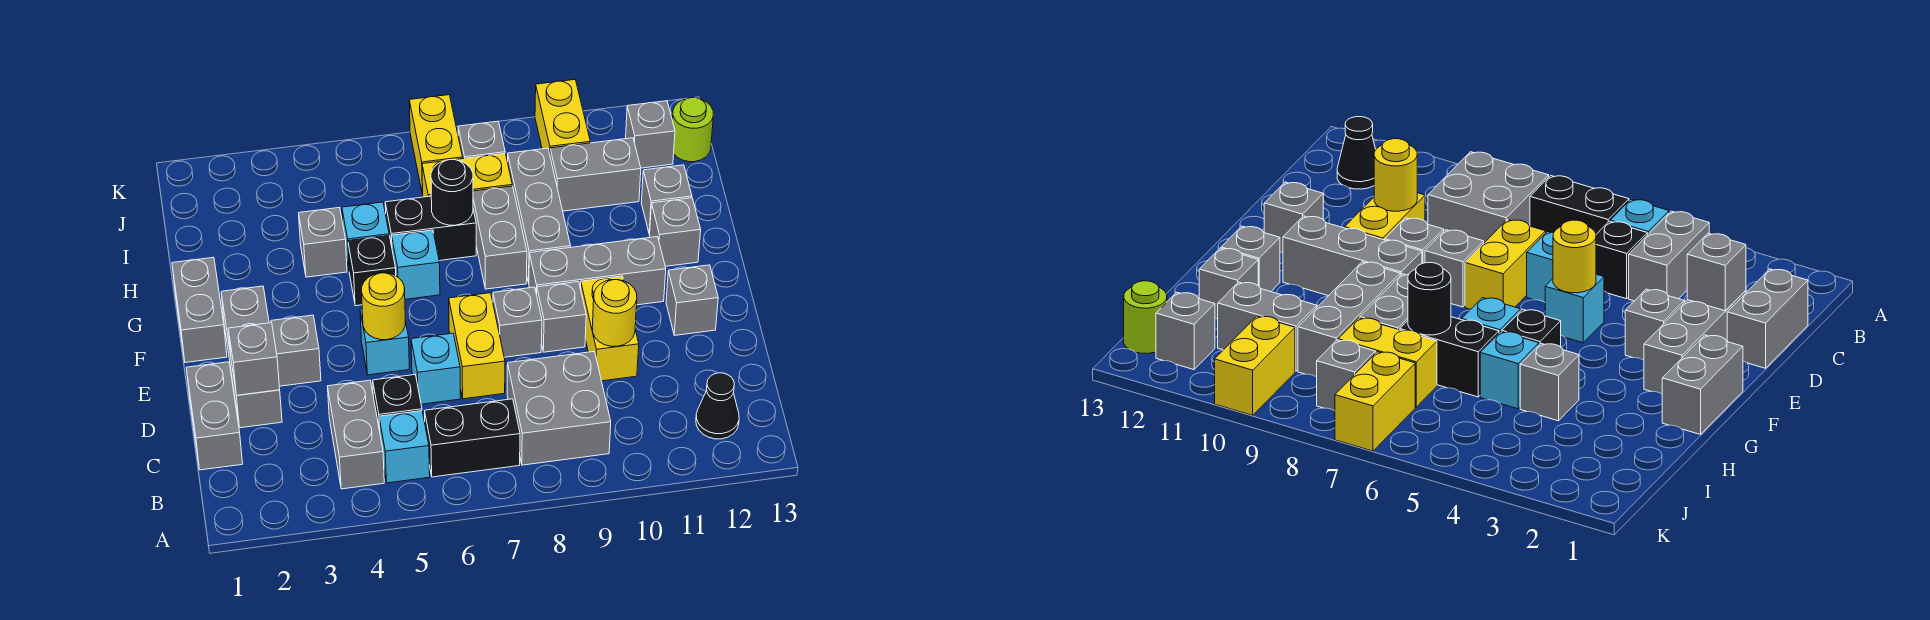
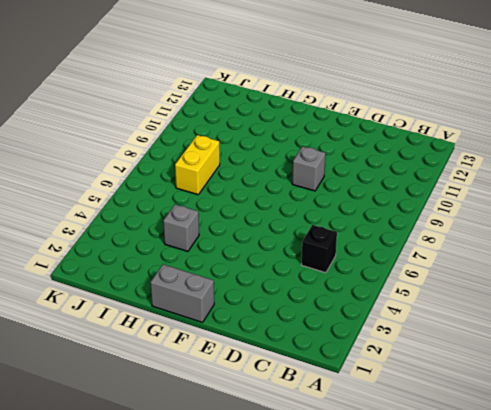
none -> grey brick B4:C4 level 1
none -> cyan brick B5 level 1
none -> black brick B6:B7 level 1
none -> grey brick B8:C9 level 1

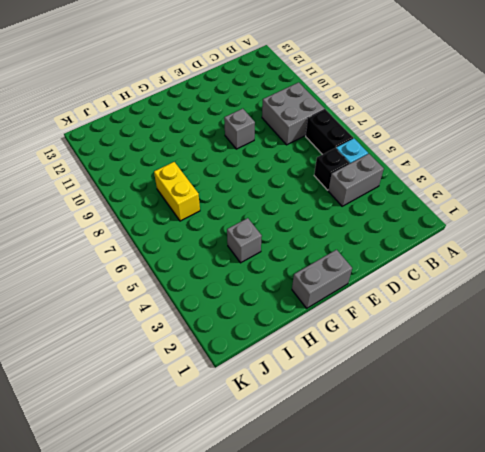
none -> black cone B12 level 1
none -> grey brick C1:D1 level 1
none -> grey brick D2:F2 level 1
none -> cyan brick D6 level 1

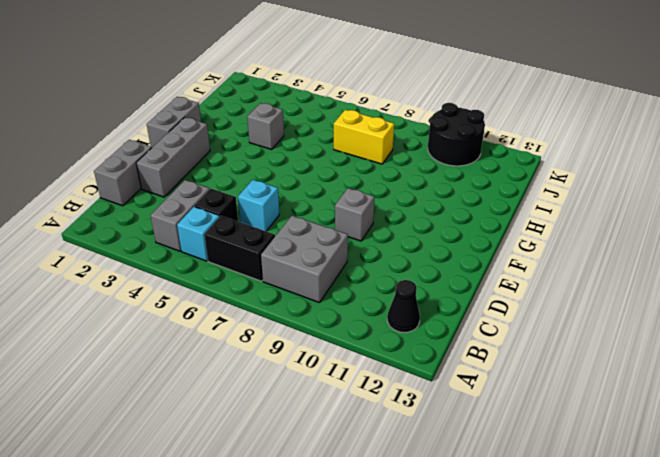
black round brick J10:K11 level 1 -> yellow brick J10:K10 level 1
none -> yellow brick D7:E7 level 1
none -> yellow brick D10:E10 level 1
none -> grey brick E3 level 1
none -> cyan brick E5 level 1

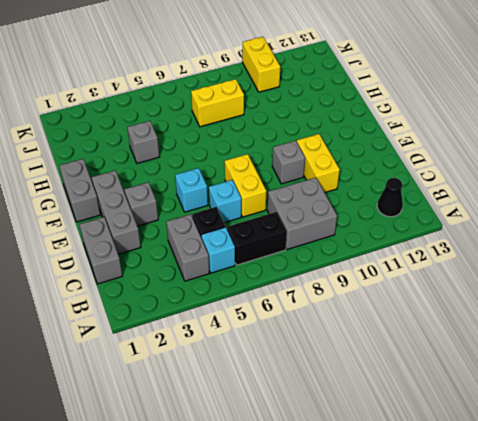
none -> grey brick E8 level 1
none -> grey brick E12 level 1
none -> grey brick F9:F11 level 1
none -> black brick G5 level 1

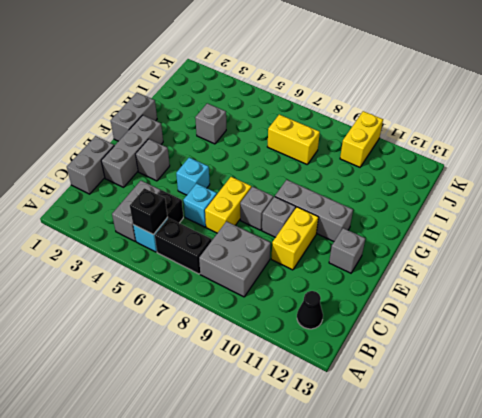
black brick B5 level 2 -> black brick G5 level 1
none -> cyan brick G6 level 1
none -> grey brick G8:H8 level 1
none -> grey brick G9:I9 level 1
none -> grey brick G12 level 1

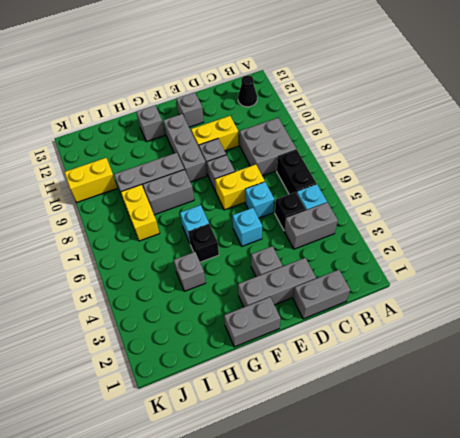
none -> cyan brick H5 level 1
none -> black brick H6:H7 level 1
none -> grey brick H12 level 1
none -> grey brick I10:I11 level 1

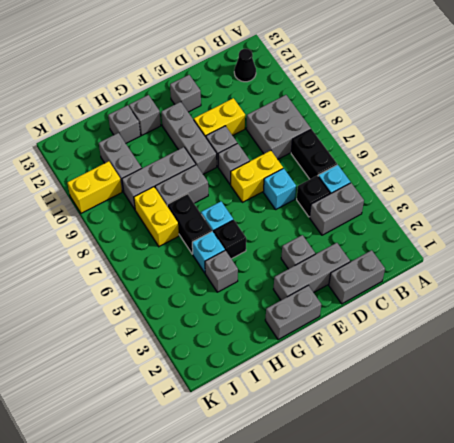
none -> cyan brick E5 level 1
none -> yellow brick J7:K7 level 1
none -> grey brick J8 level 1
none -> grey brick J12 level 1

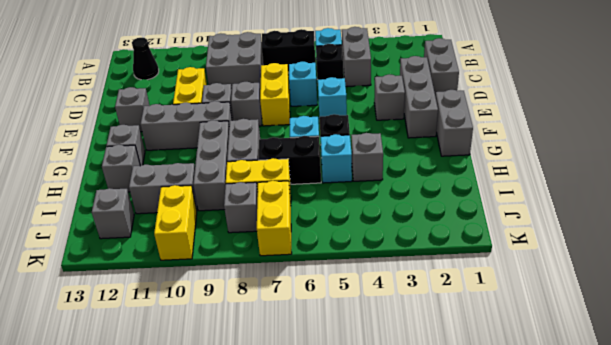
none -> lime round brick J13 level 1
none -> grey brick D2 level 2
none -> yellow round brick D10 level 2
none -> yellow round brick E5 level 2

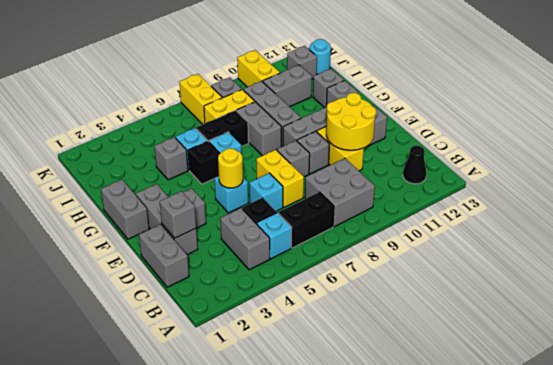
yellow round brick D10:E11 level 2 -> yellow round brick D10 level 2
cyan round brick J13 level 1 -> lime round brick J13 level 1
none -> black round brick H7 level 2

